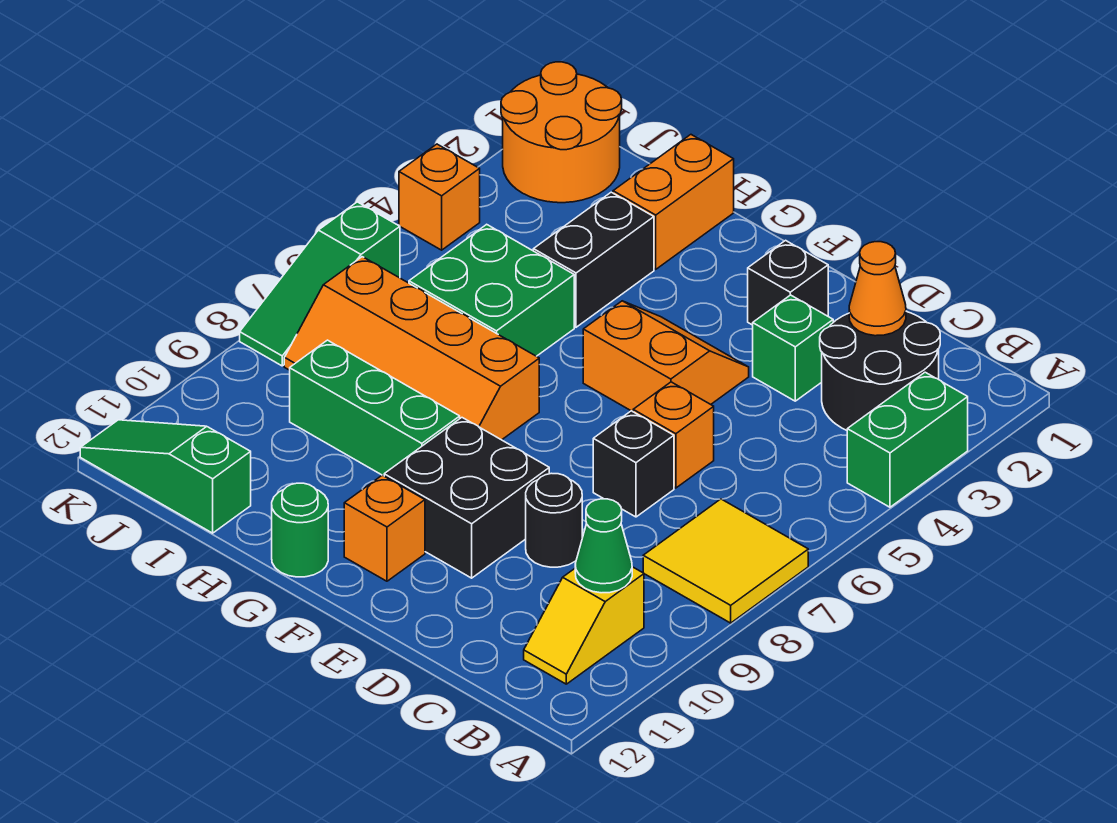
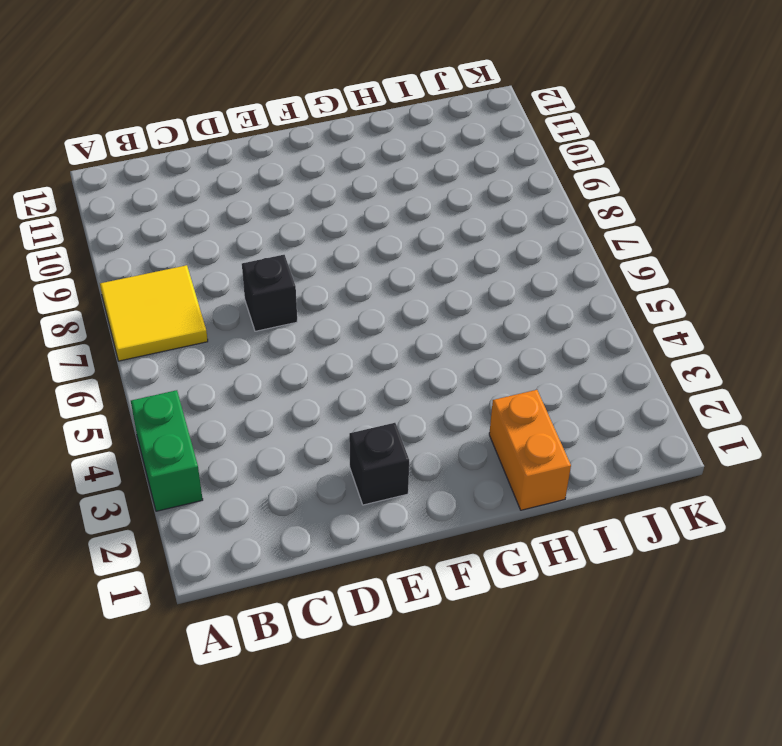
none -> black round brick B2:C3 level 1
none -> yellow slope B10:B11 level 1 top 10
none -> green brick D3 level 1

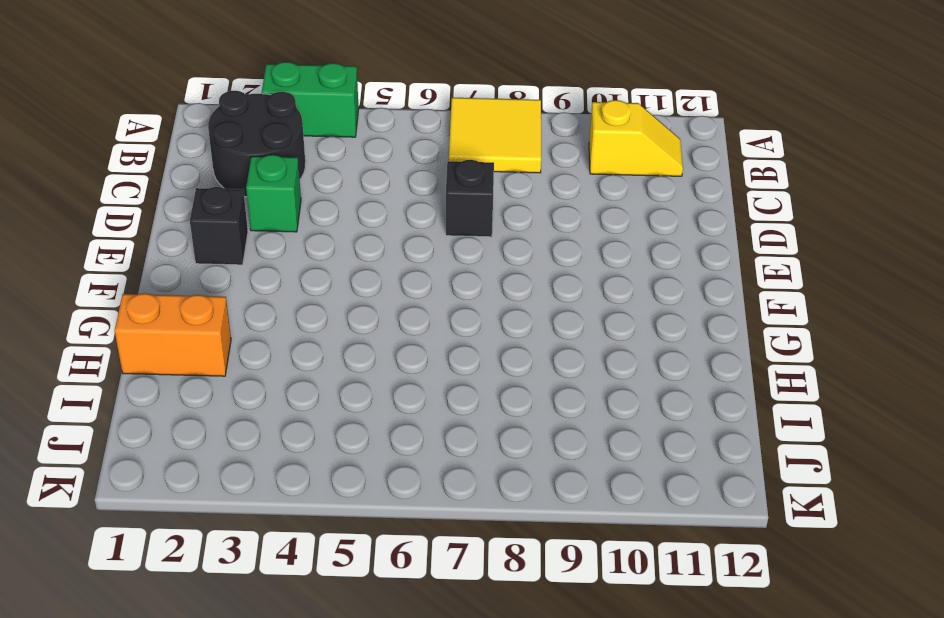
none -> orange brick D6 level 1
none -> black round brick D9 level 1
none -> orange slope E4:F5 level 1 top 5

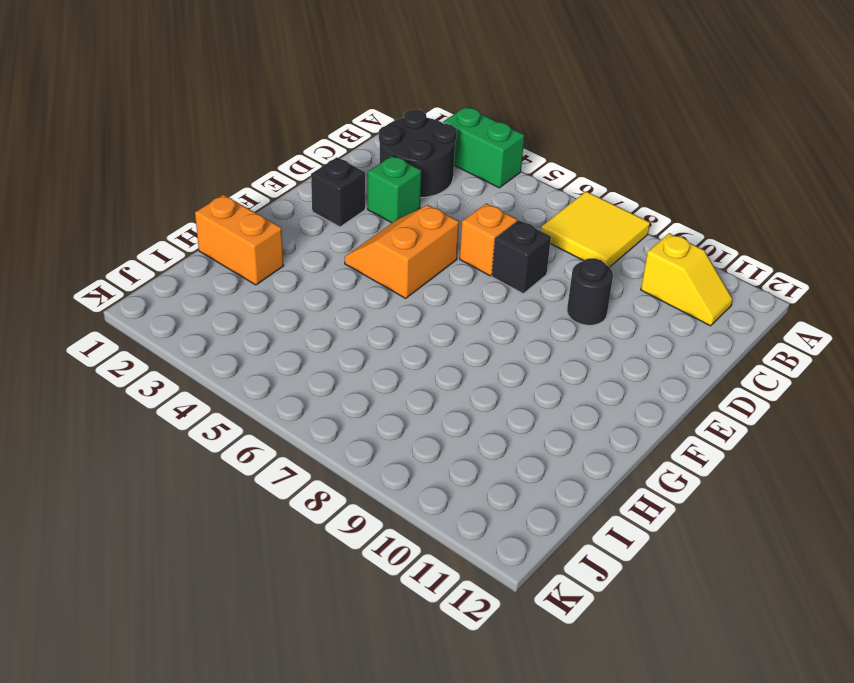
none -> black brick E9:F10 level 1
none -> orange brick F11 level 1
none -> orange slope G7:J8 level 1 top 7

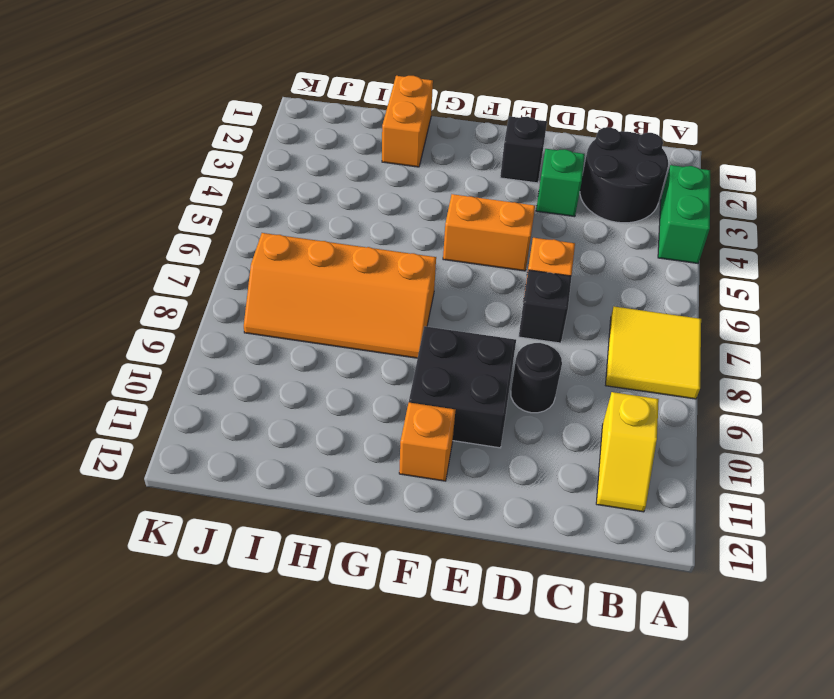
none -> green brick G9:I9 level 1
none -> green round brick G12 level 1
none -> black brick H3:H4 level 1

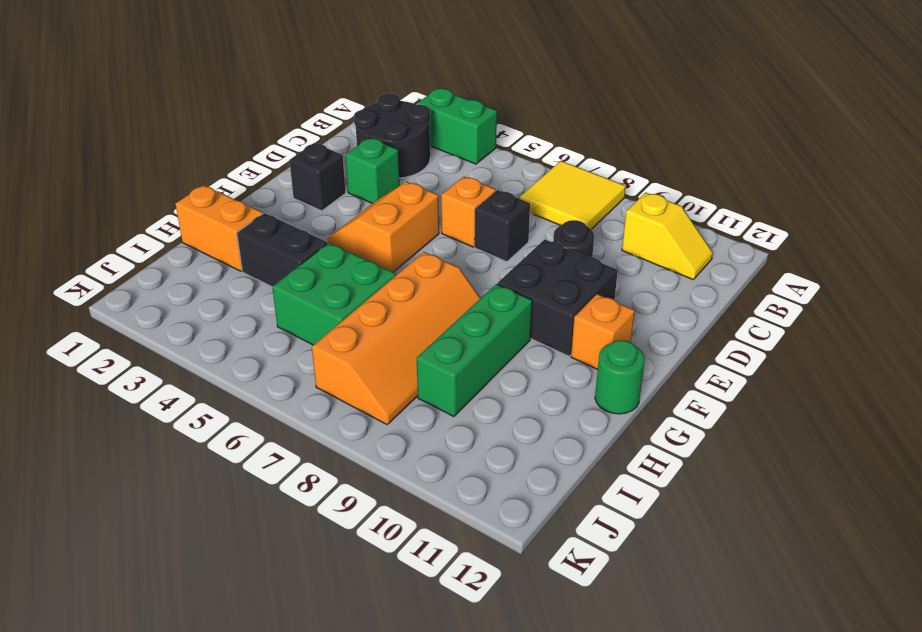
none -> green slope I12:K12 level 1 top I
none -> orange round brick J1:K2 level 1
none -> orange brick K4 level 1

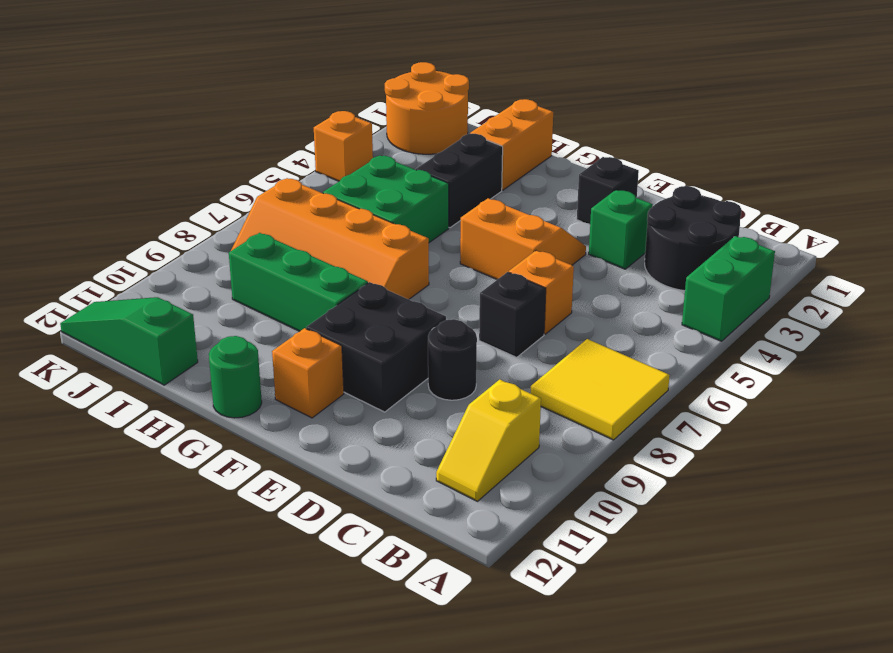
none -> green slope K6:K8 level 1 top 6
none -> green cone B10 level 2
none -> orange cone C2 level 2

